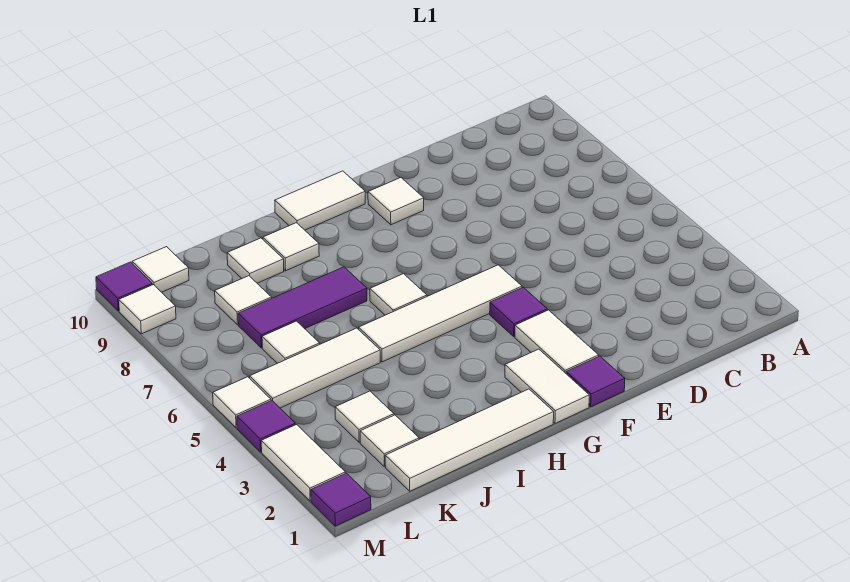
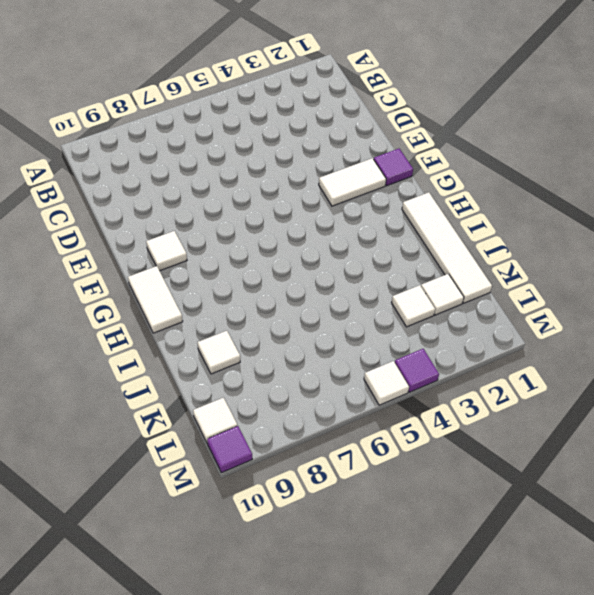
none -> purple tile F4 level 1
none -> white tile F5:I5 level 1
none -> white tile G1:G2 level 1

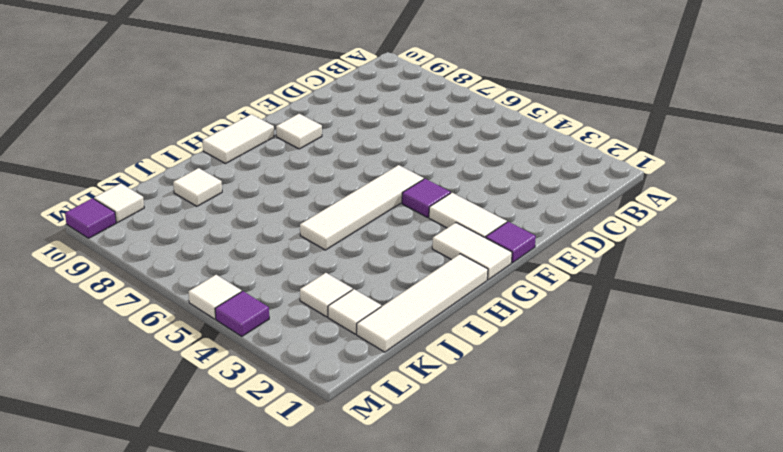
none -> white tile H6 level 1
none -> purple tile I7:K7 level 1
none -> white tile I9 level 1

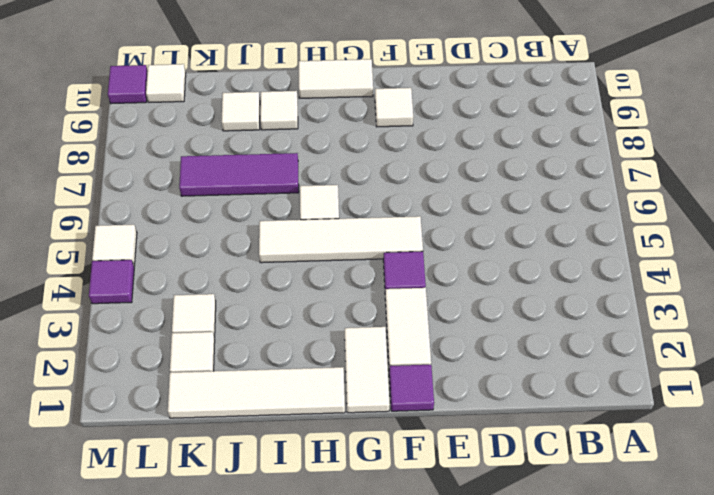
none -> white tile J5:L5 level 1
none -> white tile K6 level 1
none -> white tile K8 level 1

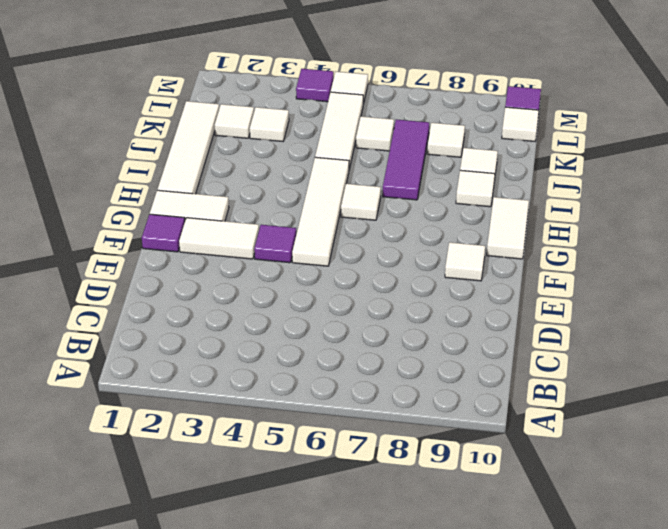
none -> purple tile M1 level 1
none -> white tile M2:M3 level 1
none -> white tile M9 level 1

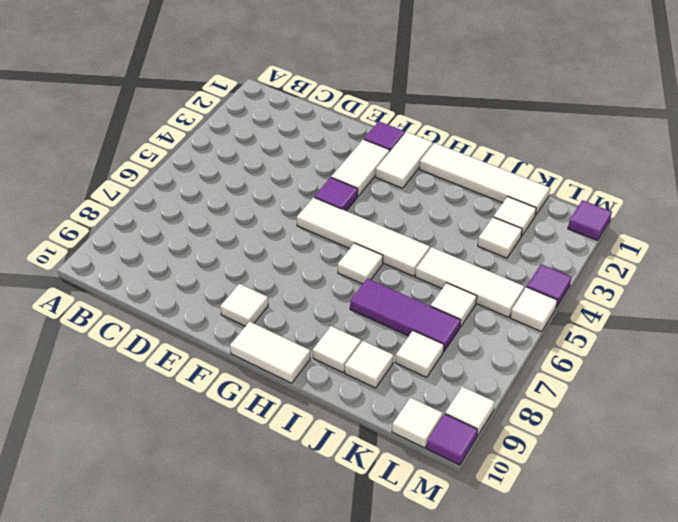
none -> white tile M2:M3 level 1

